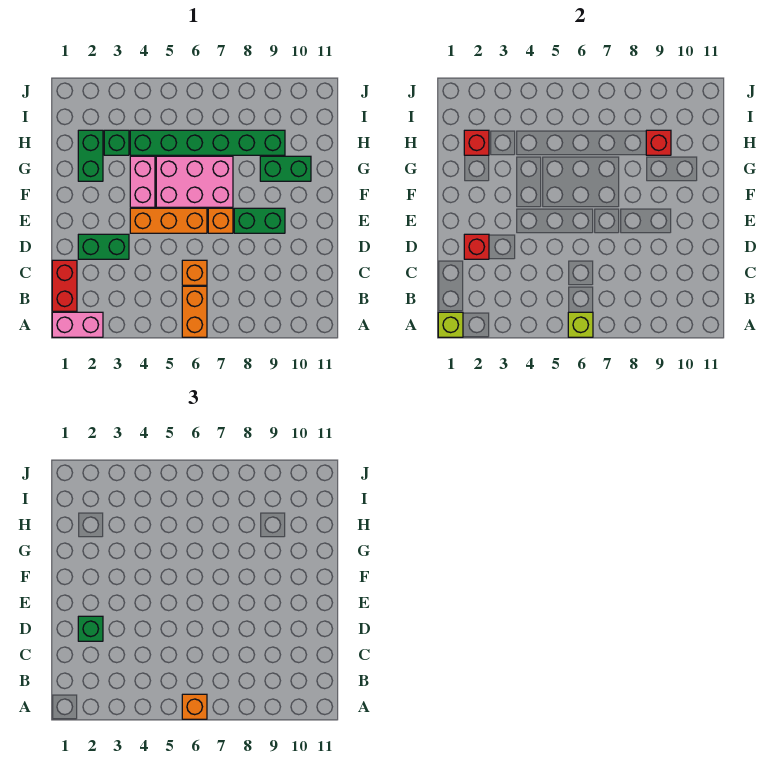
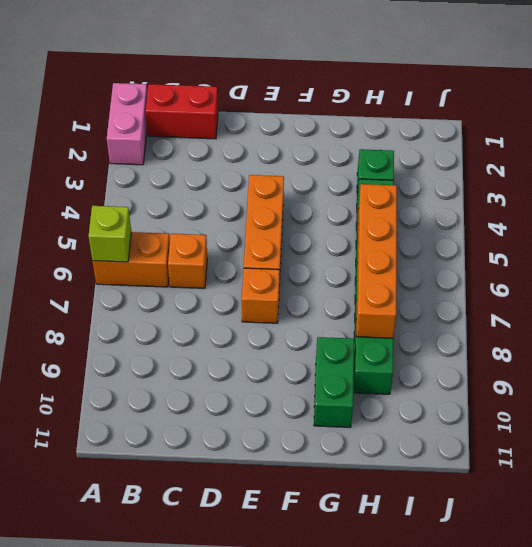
orange brick H5:H8 level 2 -> none
none -> green brick D2:D3 level 1
none -> green brick E8:E9 level 1
none -> pink brick F4:G4 level 1

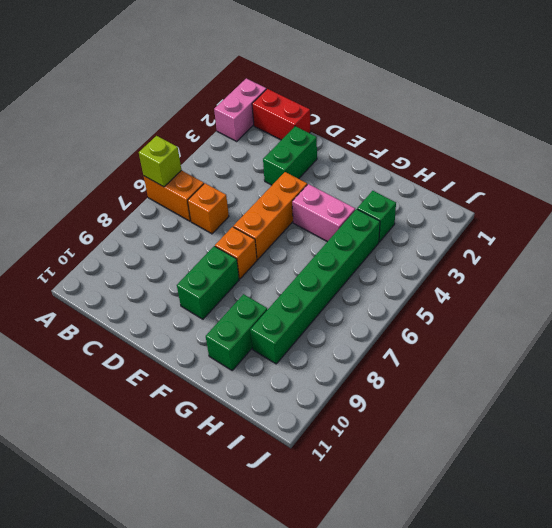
none -> pink brick F5:G7 level 1
none -> green brick G2:H2 level 1
none -> lime brick A1 level 2

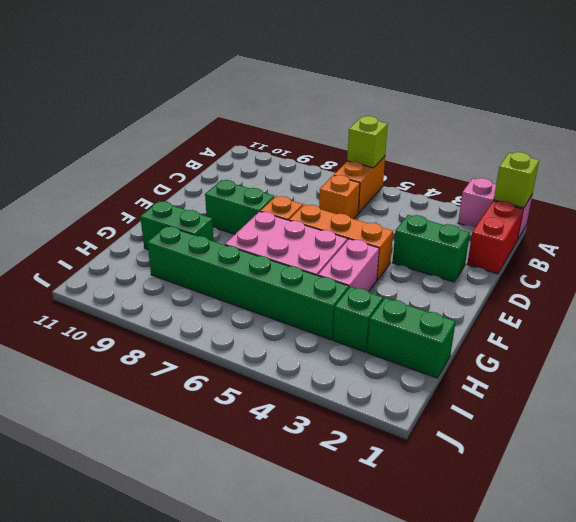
green brick H1:H2 level 1 -> green brick G2:H2 level 1
none -> red brick D2 level 2
none -> red brick H2 level 2
none -> red brick H9 level 2

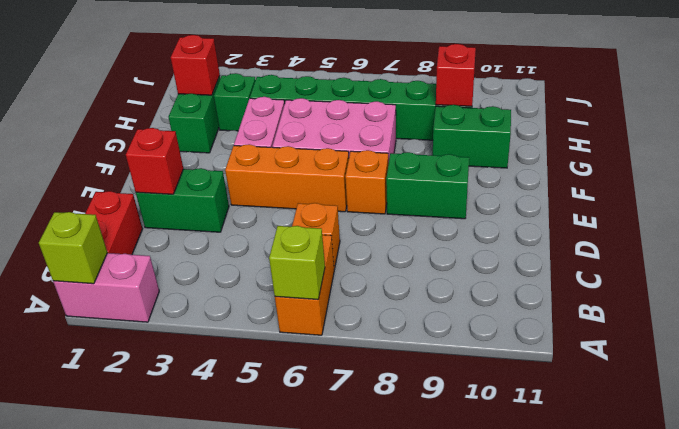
none -> orange brick A6 level 3
none -> green brick D2 level 3

